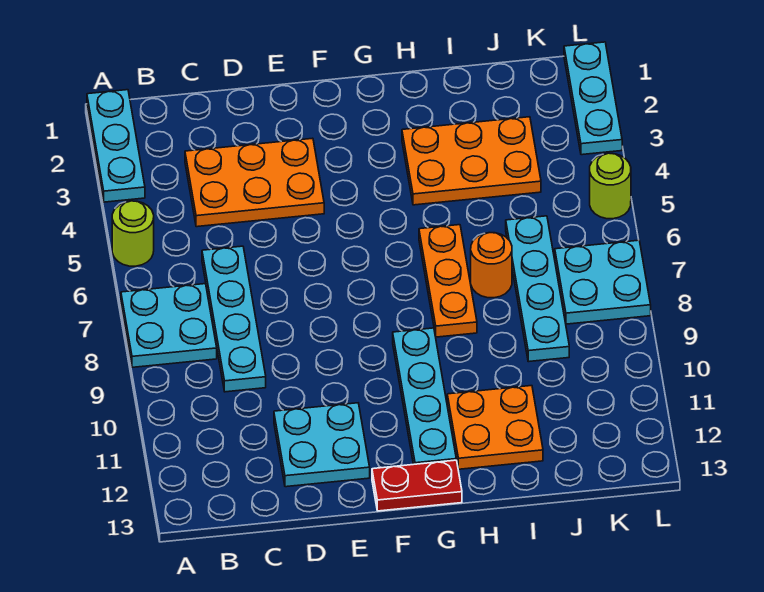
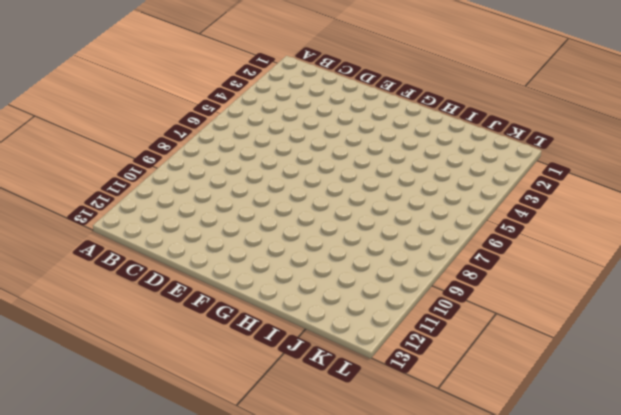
none -> cyan plate A1:A3 level 1
none -> lime round brick A5 level 1
none -> cyan plate A7:B8 level 1

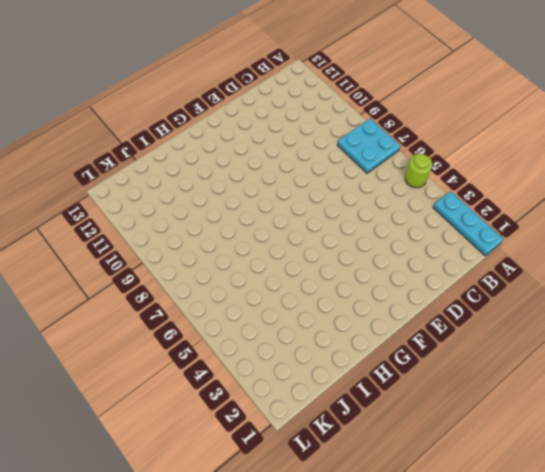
none -> orange plate C3:E4 level 1
none -> cyan plate C6:C9 level 1
none -> cyan plate D11:E12 level 1

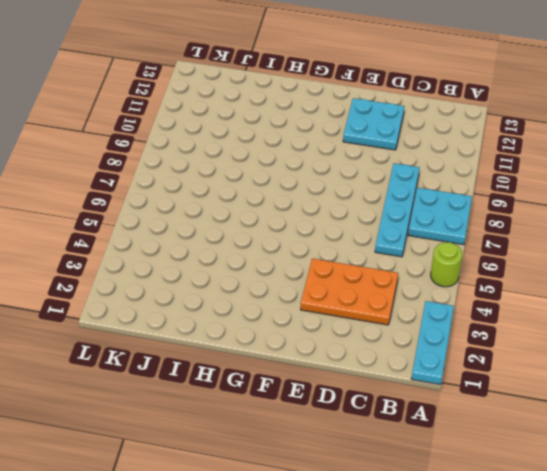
none -> red plate F13:G13 level 1
none -> cyan plate G9:G12 level 1
none -> orange plate H3:J4 level 1

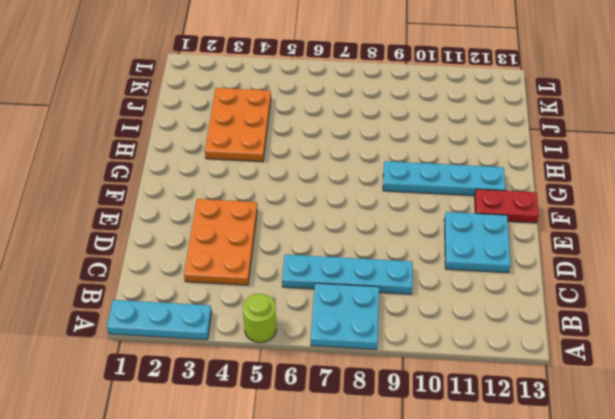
red plate F12:F13 level 1 -> red plate F13:G13 level 1
none -> orange plate H6:H8 level 1
none -> orange plate H11:I12 level 1
none -> orange round brick I7 level 1

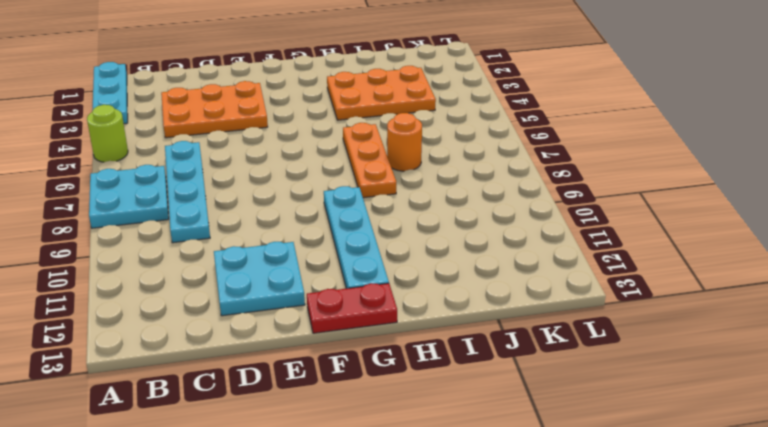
none -> orange plate H11:I12 level 1
none -> cyan plate J6:J9 level 1
none -> cyan plate K7:L8 level 1

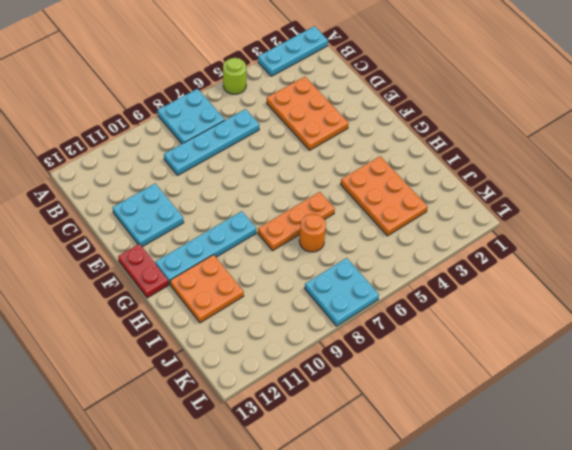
none -> cyan plate J6:J9 level 1
none -> cyan plate L1:L3 level 1
none -> lime round brick L5 level 1

